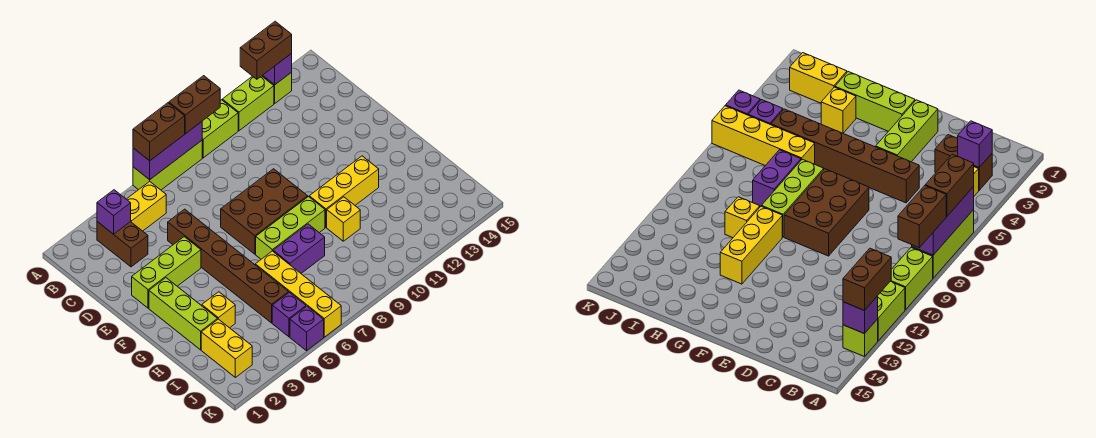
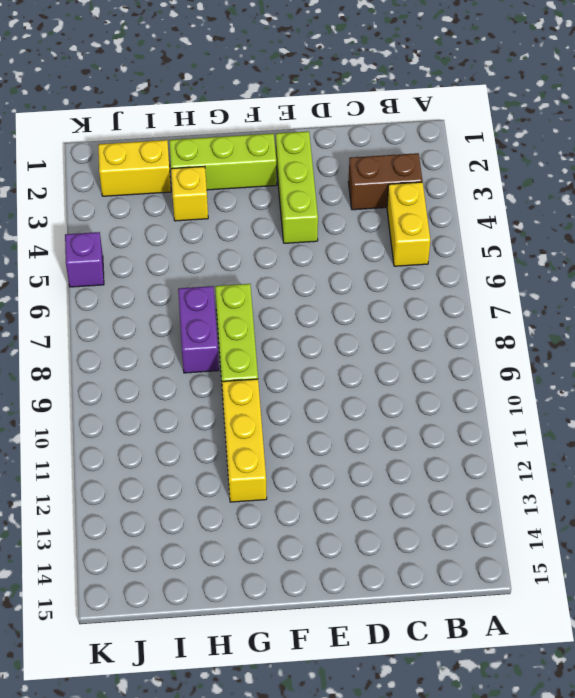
none -> lime brick A6:A8 level 1
none -> lime brick A9:A10 level 1
none -> lime brick A11:A12 level 1

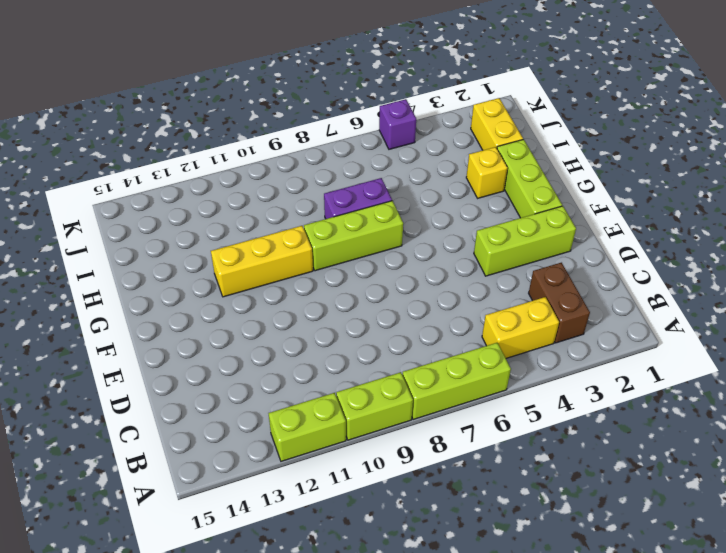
none -> lime brick A13 level 1
none -> brown brick D5:I5 level 1
none -> brown brick E7:F9 level 1

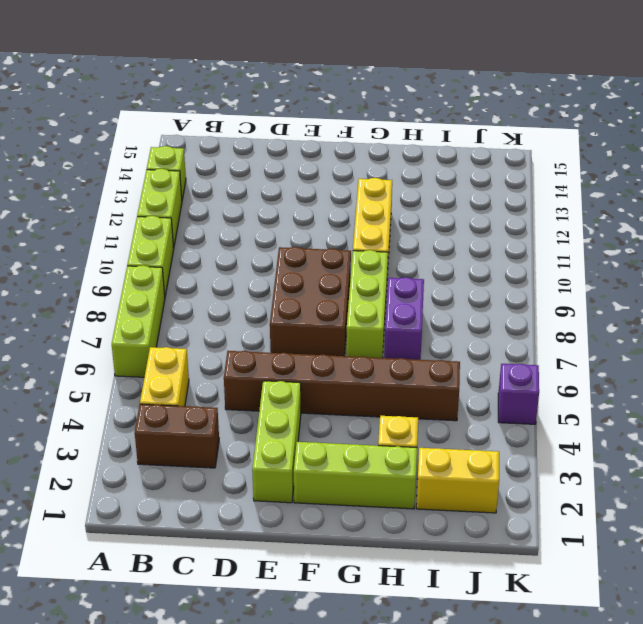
none -> yellow brick H6:K6 level 1
none -> yellow brick H10 level 1
none -> purple brick J5 level 1

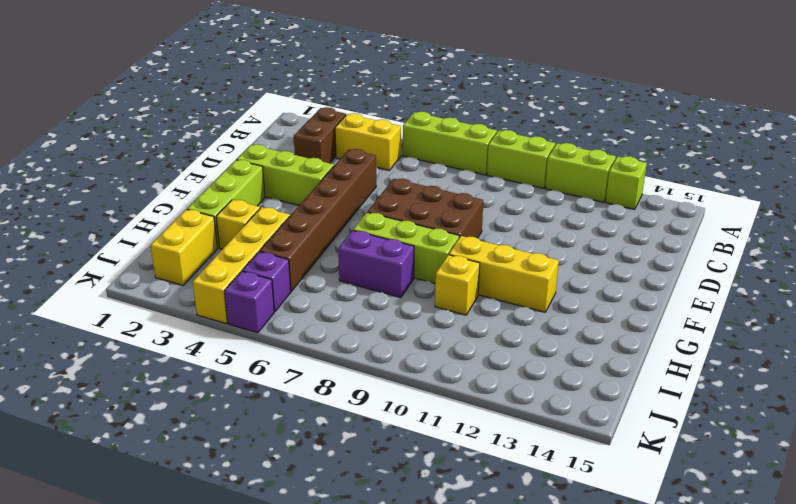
yellow brick H4:K4 level 1 -> yellow brick H6:K6 level 1
none -> purple brick A6:A8 level 2
none -> purple brick A13 level 2
none -> purple brick B3 level 2

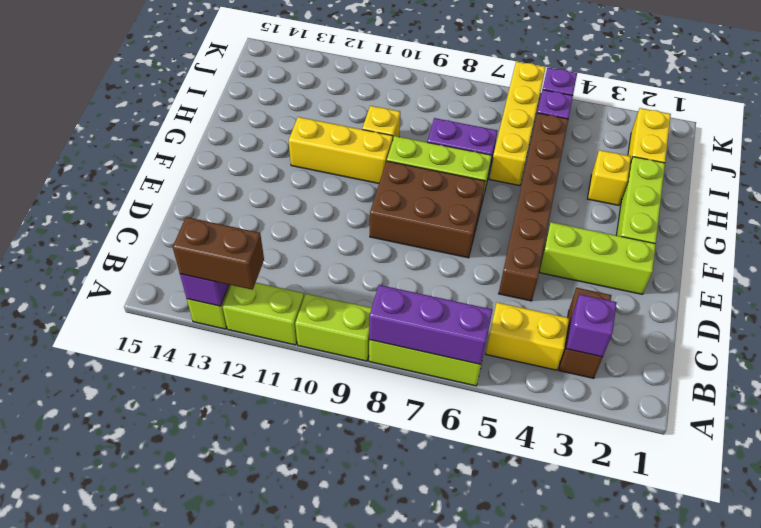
none -> brown brick A6:A7 level 3
none -> brown brick A8:A9 level 3

